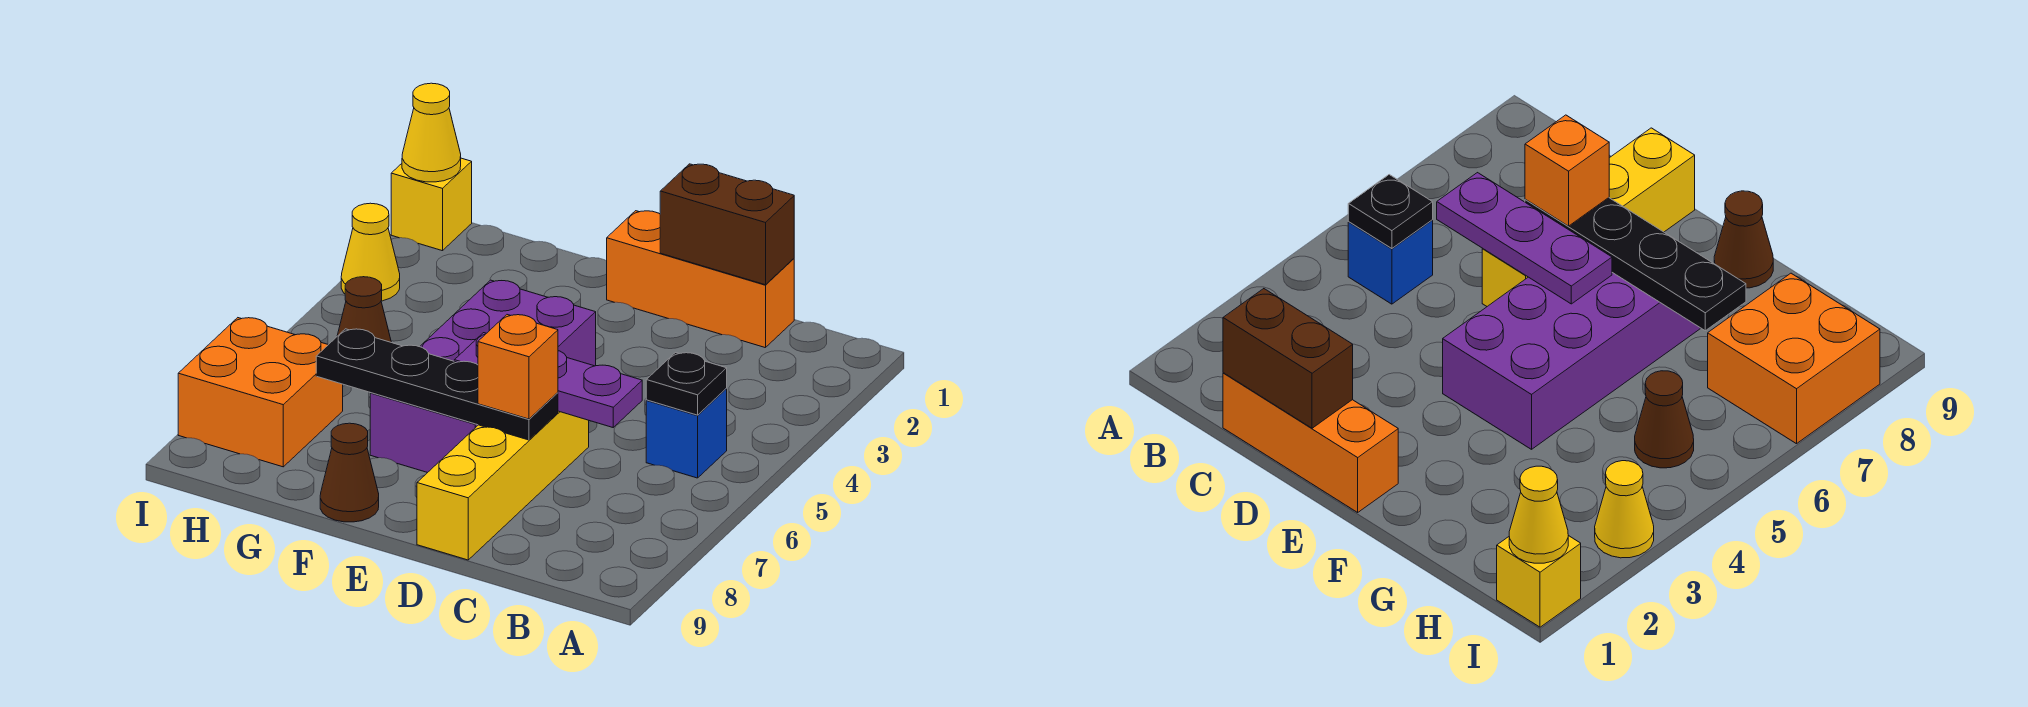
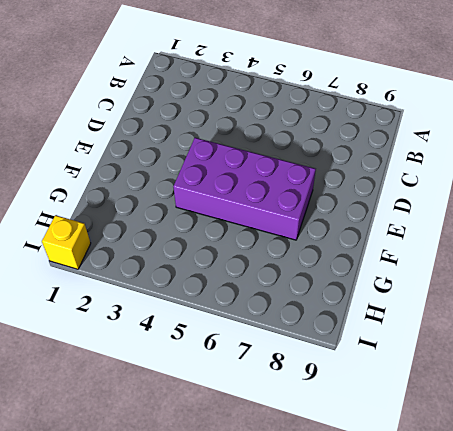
none -> blue brick B5 level 1
none -> orange brick C1:E1 level 1
none -> yellow brick D6:D9 level 1

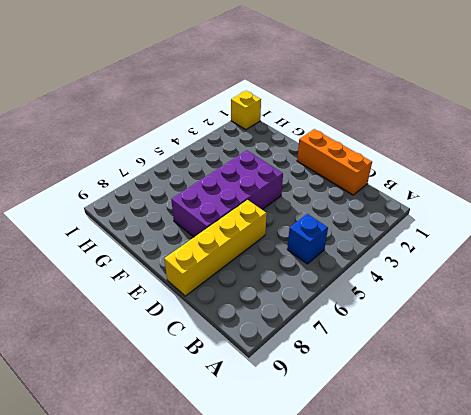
none -> brown cone F9 level 1
none -> brown cone H5 level 1
none -> orange brick H7:I8 level 1

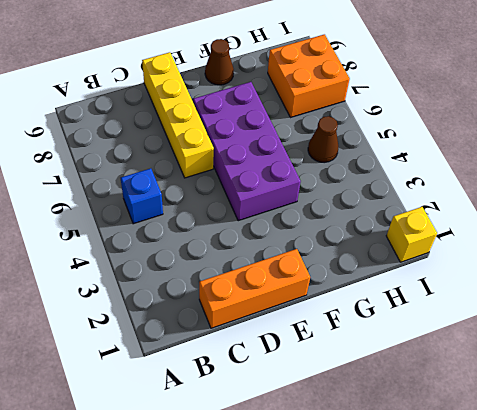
none -> yellow cone I3 level 1
none -> black plate B5 level 2
none -> brown brick C1:D1 level 2

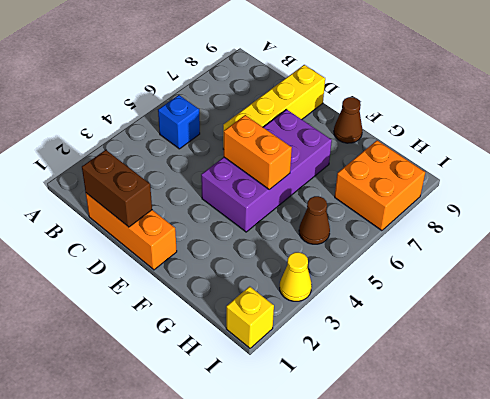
orange brick E5:F5 level 2 -> none
none -> black plate B5 level 2
none -> purple plate C6:E6 level 2
none -> black plate D7:G7 level 2

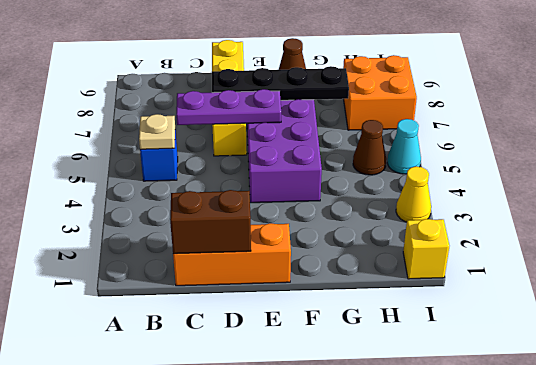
tan plate B5 level 2 -> black plate B5 level 2
cyan cone I5 level 1 -> none
none -> yellow cone I1 level 2
none -> orange brick D7 level 3

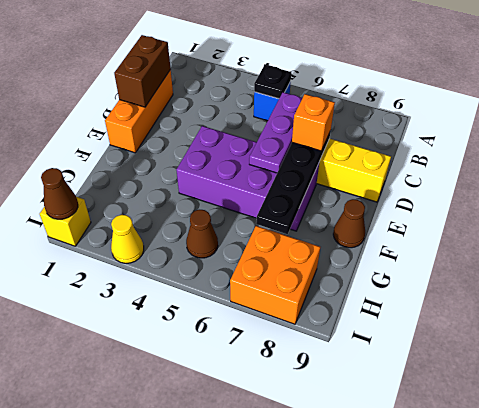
brown cone I1 level 2 -> yellow cone I1 level 2

